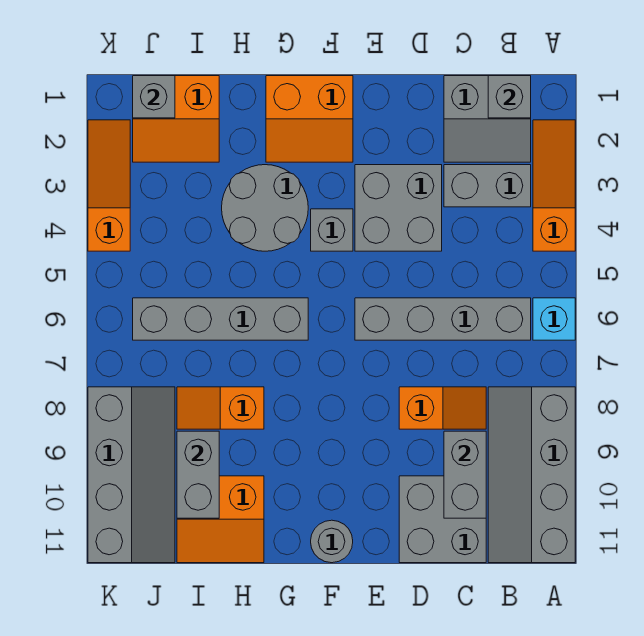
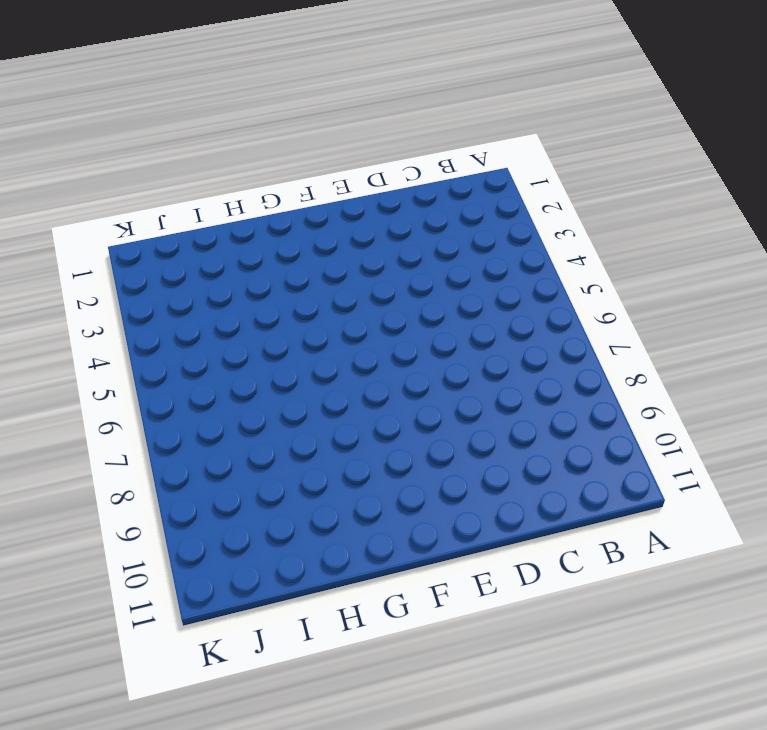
none -> orange slope A2:A4 level 1 top 4
none -> cyan brick A6 level 1
none -> grey slope A8:B11 level 1 top A

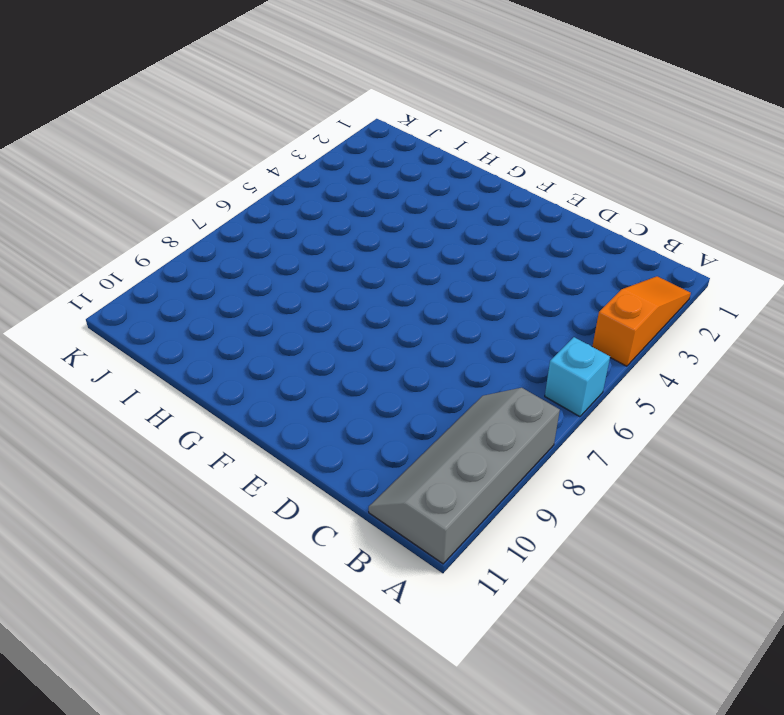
none -> grey slope B1:C2 level 1 top 1
none -> grey brick B3:C3 level 1
none -> grey brick B6:E6 level 1

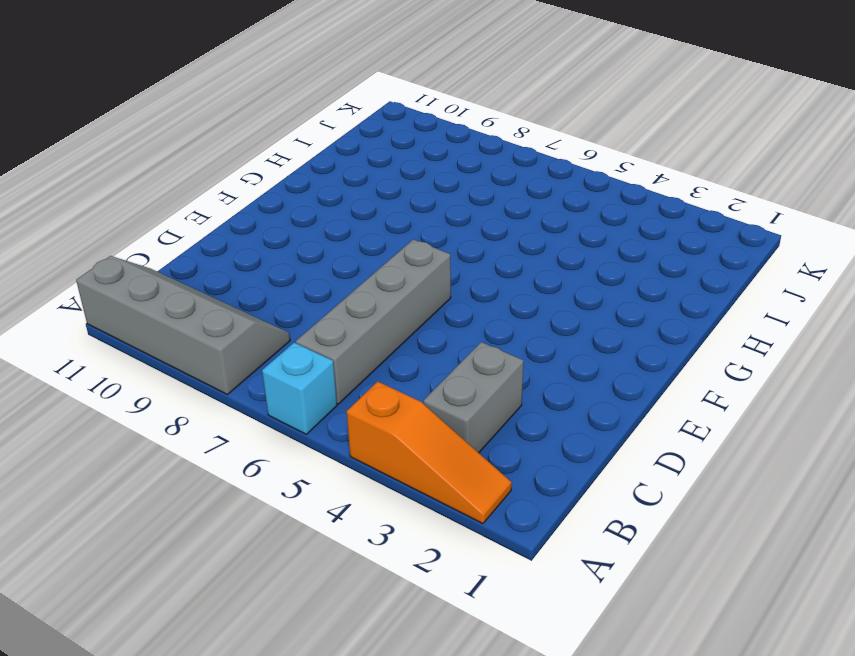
none -> grey slope B1:C2 level 1 top 1
none -> orange slope C8:D8 level 1 top D
none -> grey brick C10:D11 level 1

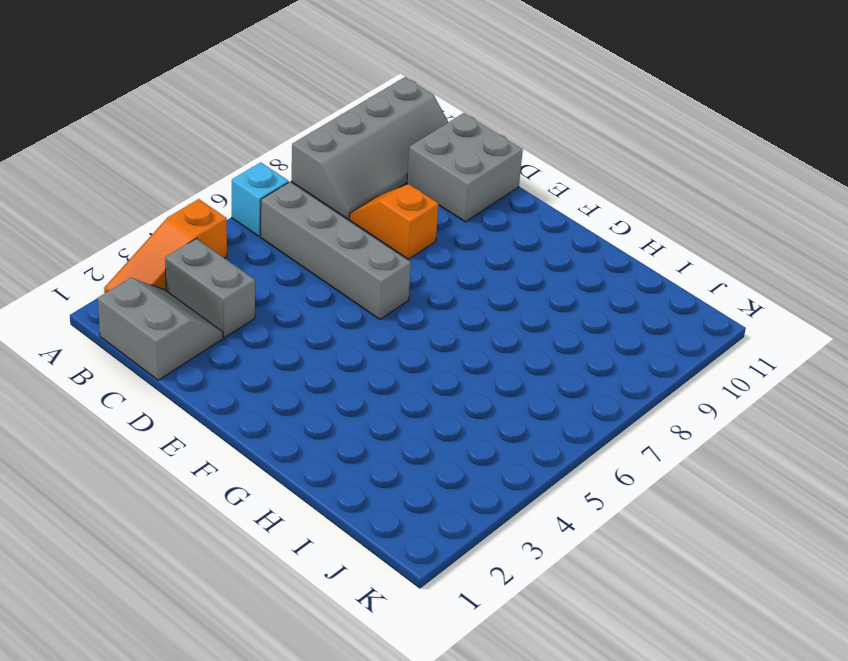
none -> grey brick D3:E4 level 1
none -> orange slope F1:G2 level 1 top 1
none -> grey brick F4 level 1

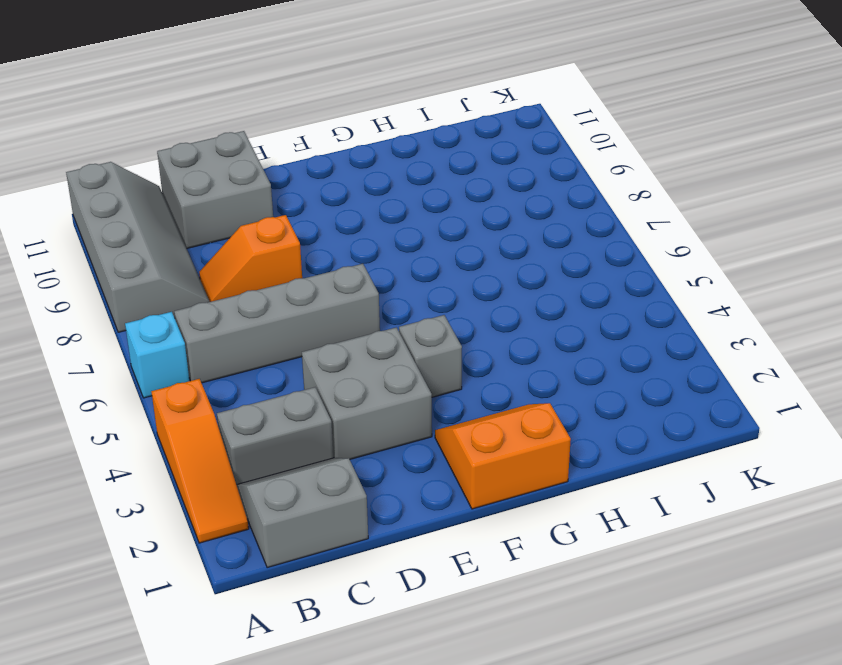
none -> grey round brick F11 level 1
none -> grey round brick G3:H4 level 1
none -> grey brick G6:J6 level 1

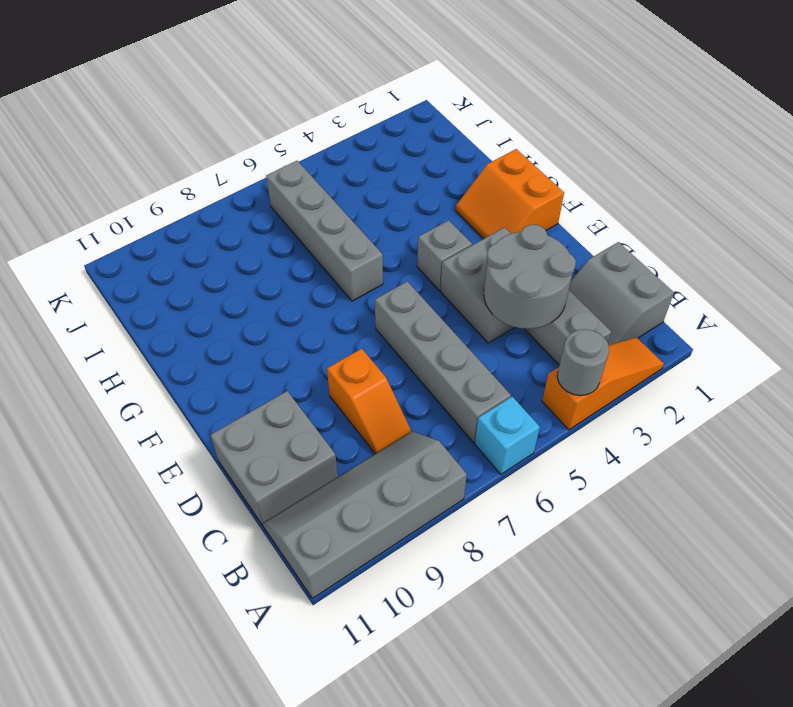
grey round brick A4 level 2 -> grey round brick F11 level 1
grey round brick C3:D4 level 2 -> grey round brick G3:H4 level 1
none -> orange slope H8:I8 level 1 top H
none -> orange slope H10:I11 level 1 top 10
none -> orange slope I1:J2 level 1 top 1

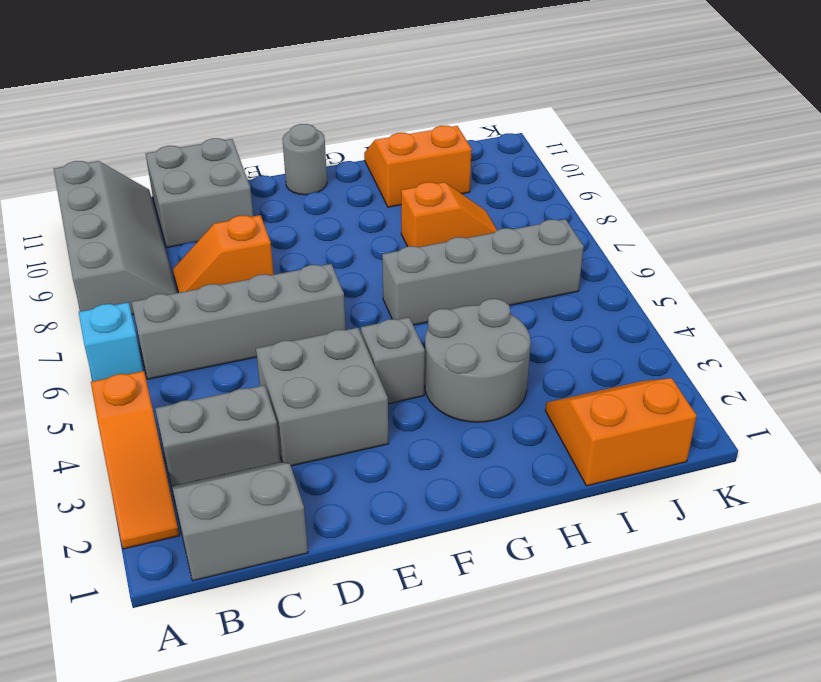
none -> orange slope F1:G2 level 1 top 1
none -> grey slope J8:K11 level 1 top K
none -> orange slope K2:K4 level 1 top 4

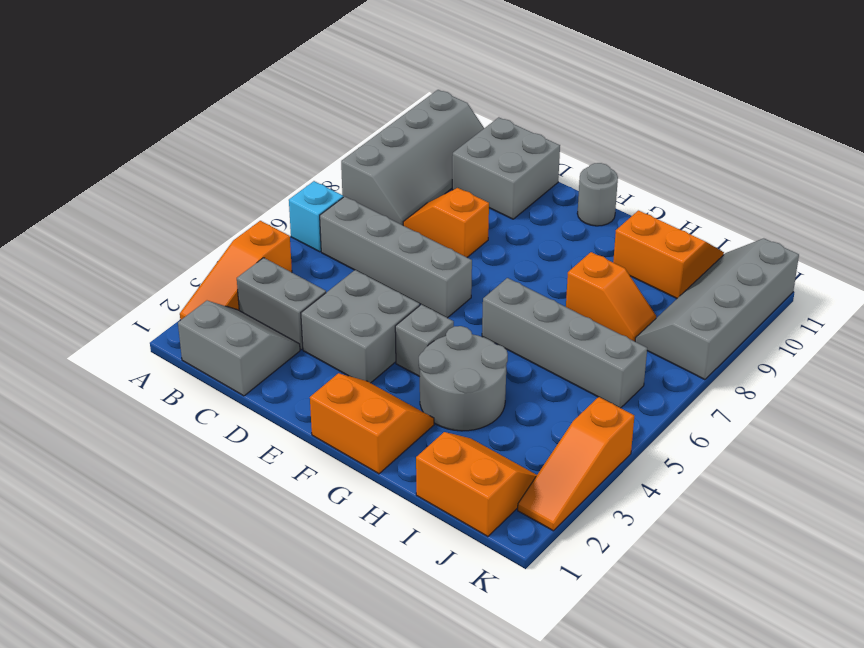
none -> grey brick B1 level 2
none -> grey brick C9:C10 level 2
none -> grey brick I9:I10 level 2

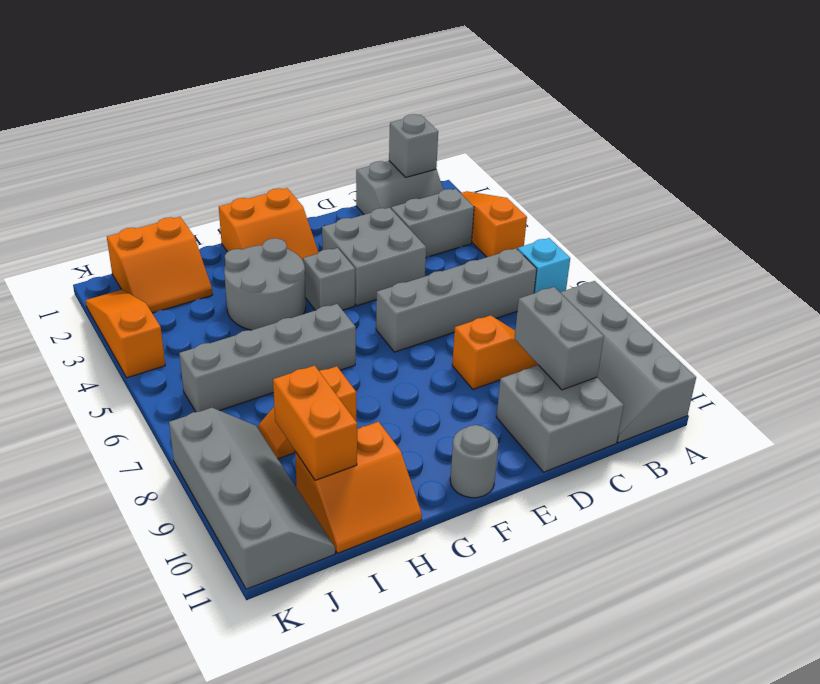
orange brick I9:I10 level 2 -> grey brick I9:I10 level 2
none -> grey brick J1 level 2

